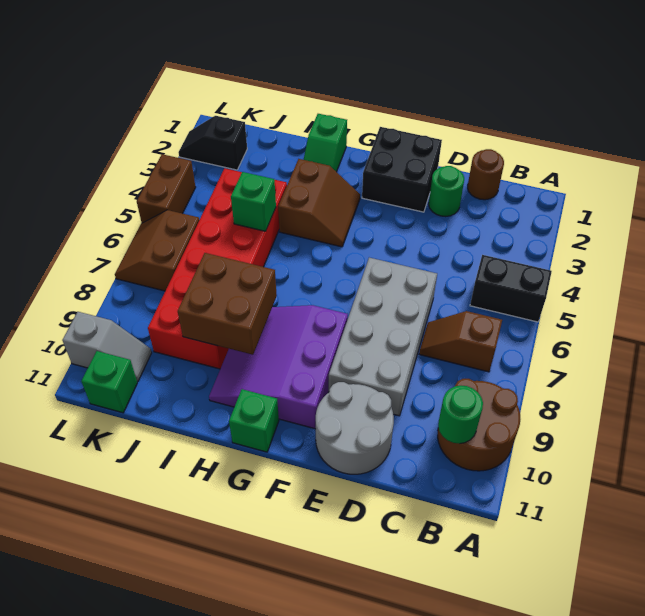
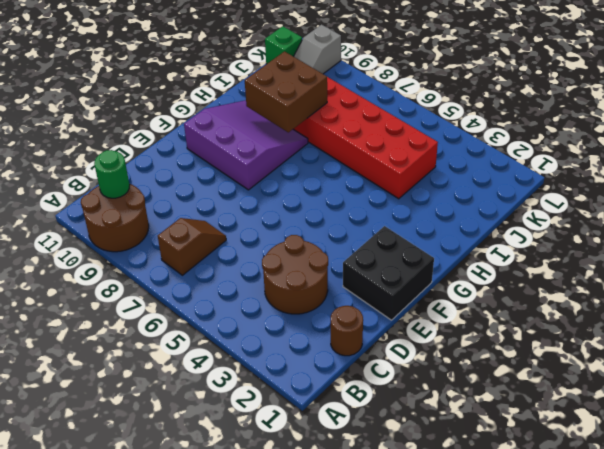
brown round brick C3:D4 level 1 -> none
none -> black brick A5:B5 level 1
none -> green round brick D2 level 1
none -> grey brick D6:E9 level 1

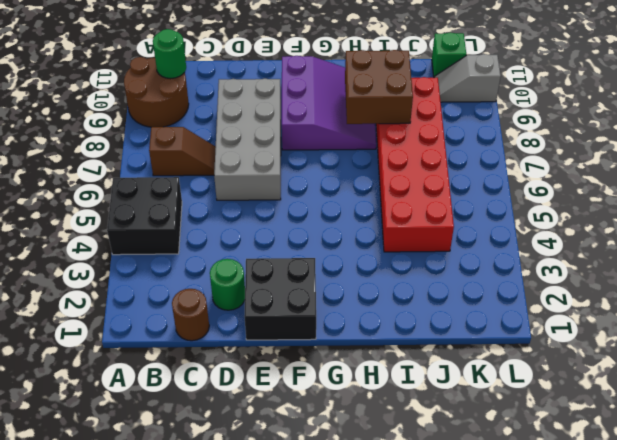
black brick A4:B5 level 1 -> black brick A5:B5 level 1
none -> grey round brick D10:E11 level 1
none -> brown slope G3:H4 level 1 top H
none -> green brick G11 level 1

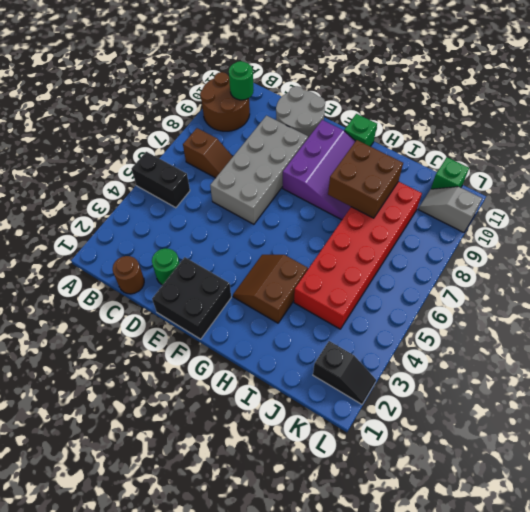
none -> green slope H1:H2 level 1 top 1
none -> brown slope K6:L7 level 1 top K
none -> brown brick L4:L5 level 1

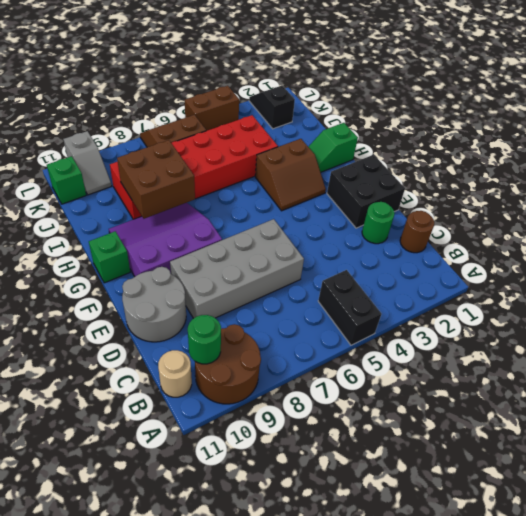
tan round brick B11 level 1 -> none
none -> brown slope B7:C7 level 1 top B
none -> green brick I5 level 2

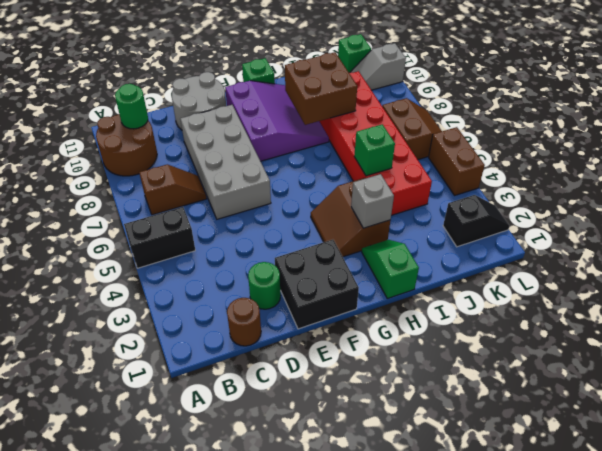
grey brick H3 level 2 -> none

